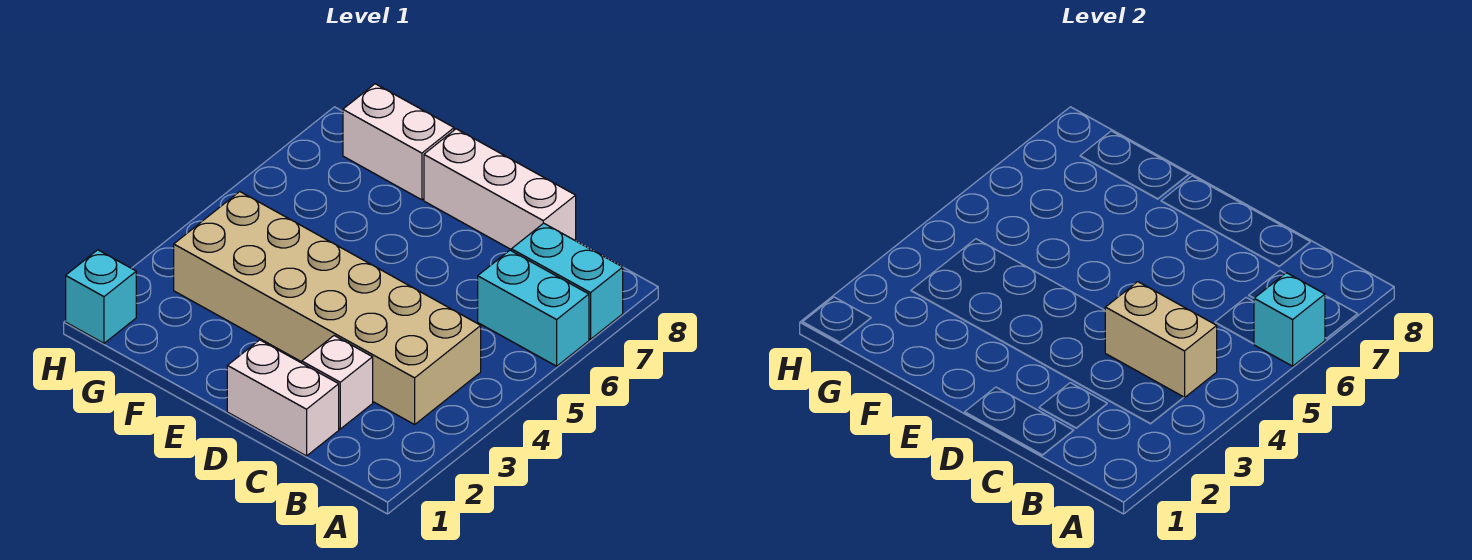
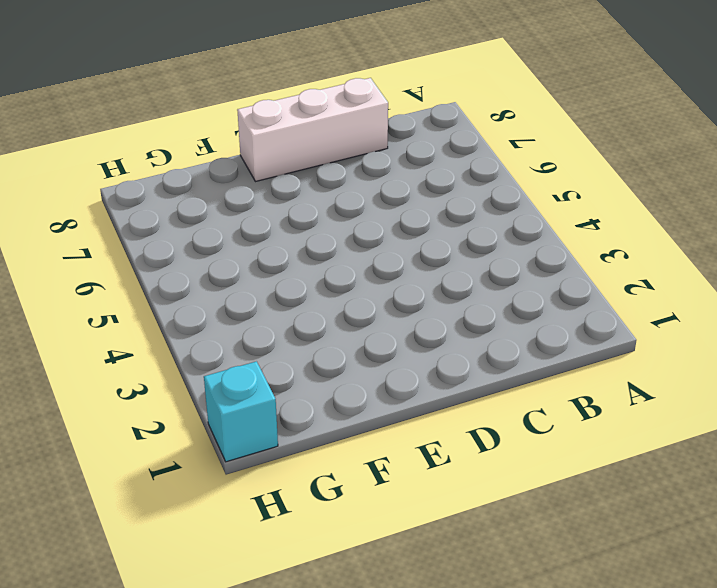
none -> cyan brick A6:B6 level 1
none -> cyan brick A7:B7 level 1

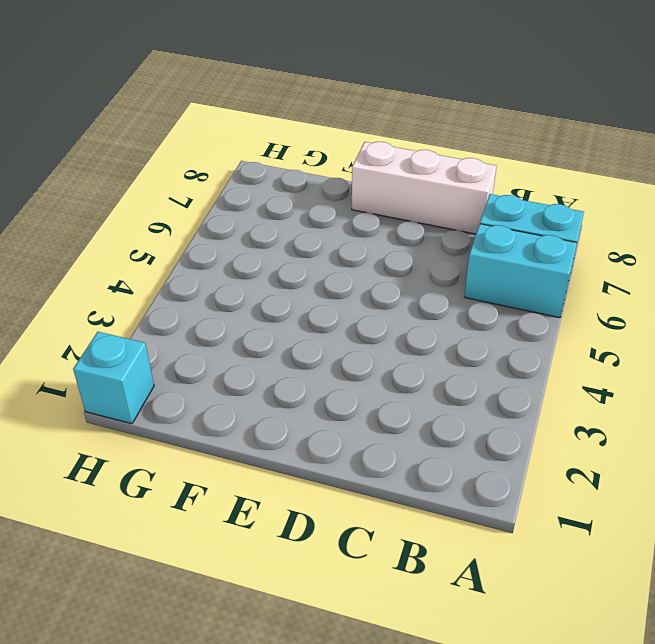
none -> tan brick B3:G4 level 1
none -> white brick C1:D1 level 1

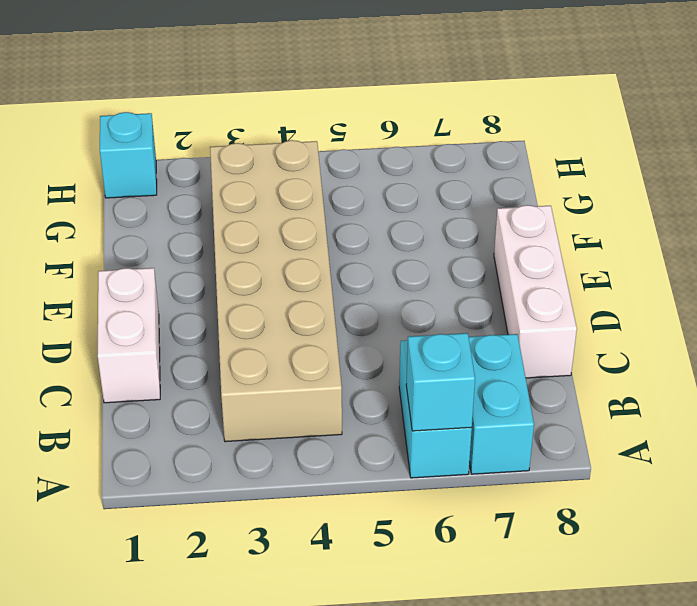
none -> white brick C2 level 1
none -> white brick F8:G8 level 1

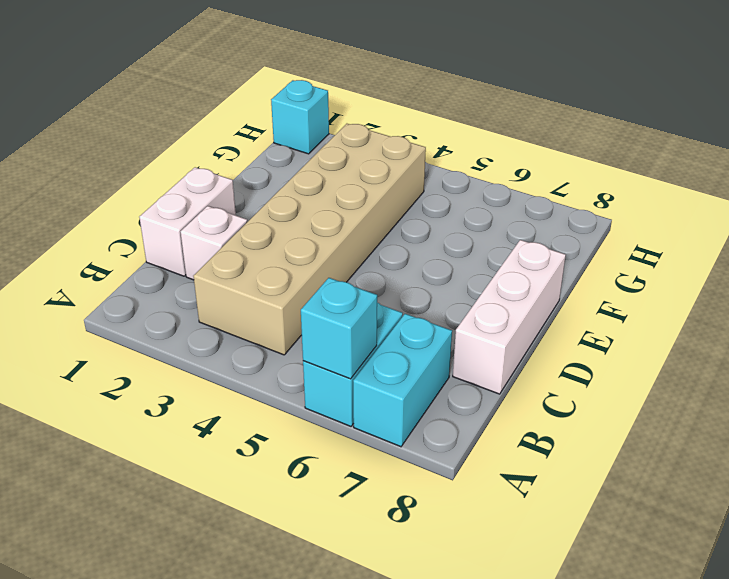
none -> white brick F8:G8 level 1
none -> tan brick B4:C4 level 2

